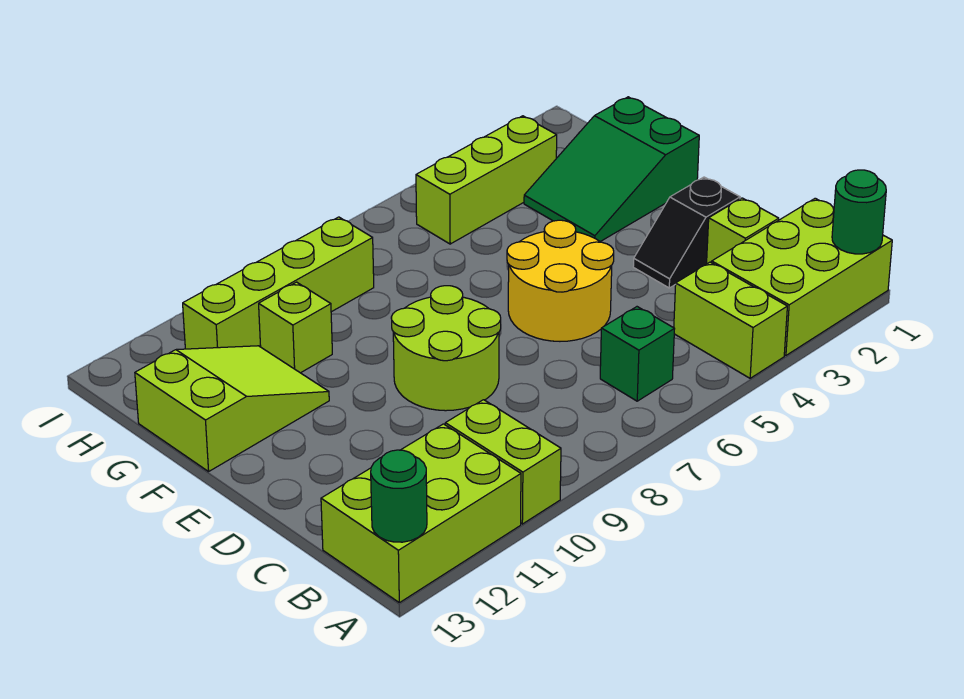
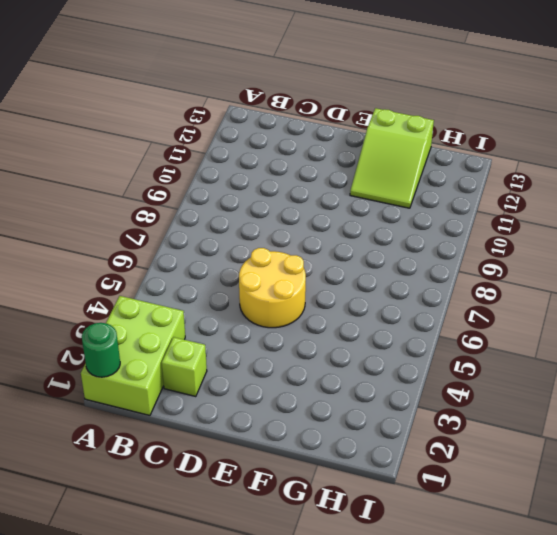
none -> lime brick A4:B4 level 1
none -> lime brick A10:B10 level 1
none -> lime brick A11:B13 level 1

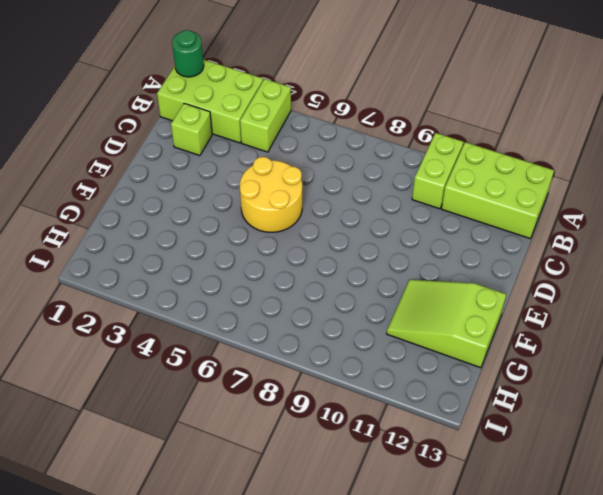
none -> green brick B6 level 1
none -> black slope D2:D3 level 1 top 2
none -> lime round brick D8:E9 level 1

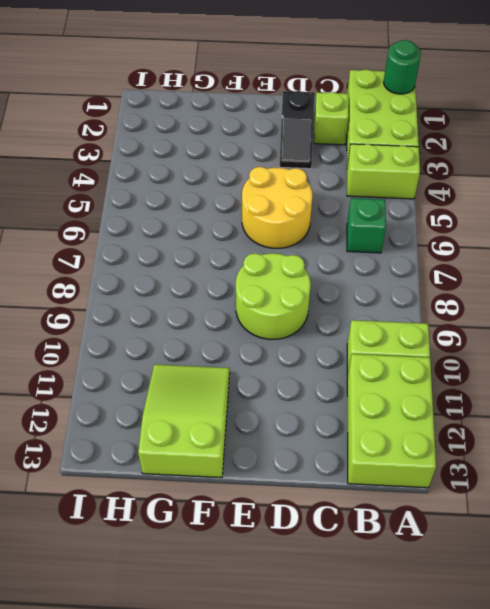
none -> green slope F1:G3 level 1 top 1
none -> lime brick G10 level 1
none -> lime brick H3:H5 level 1

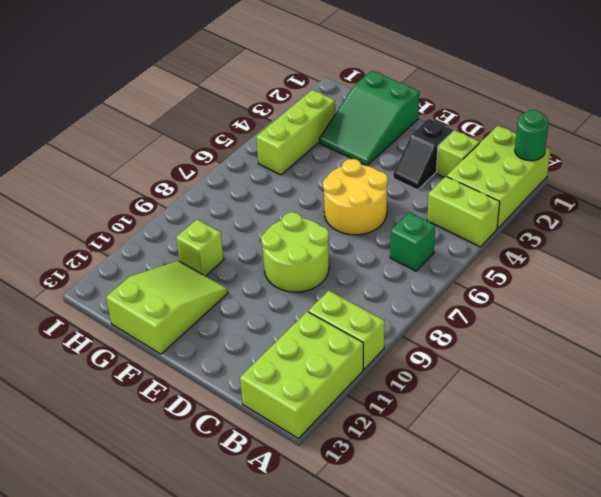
none -> lime brick H8:H11 level 1
none -> green round brick A13 level 2

